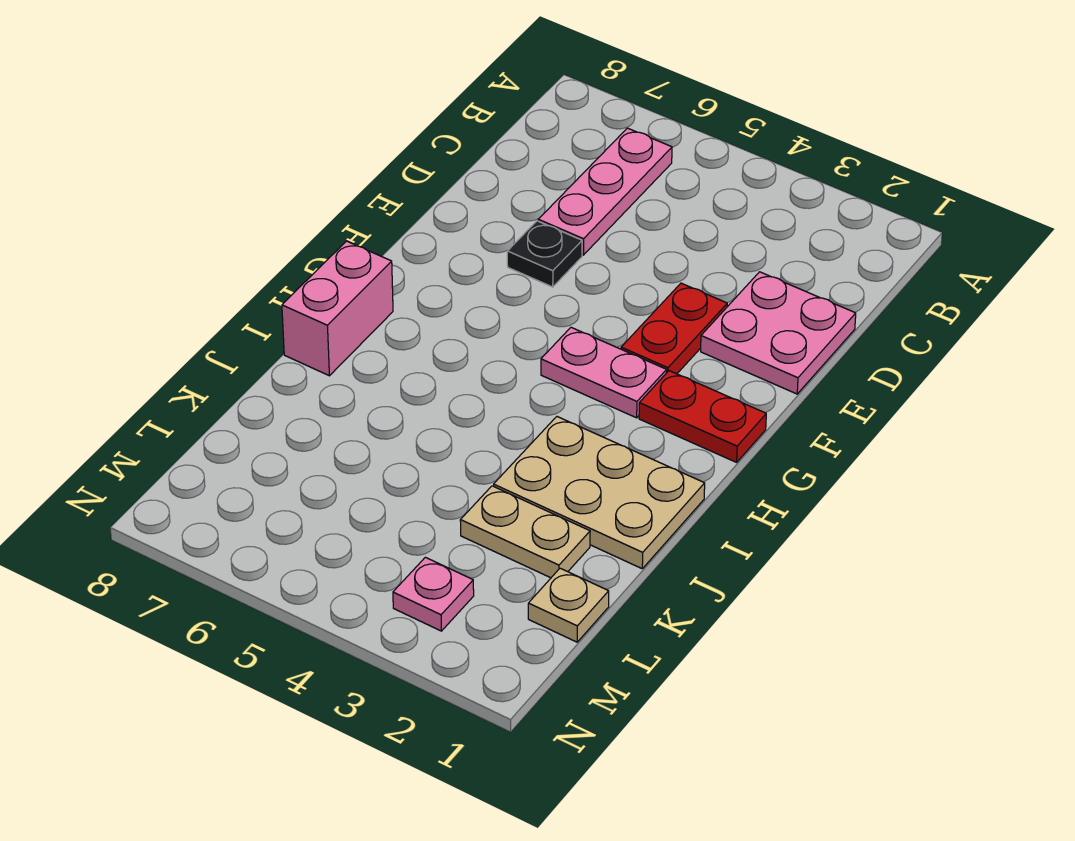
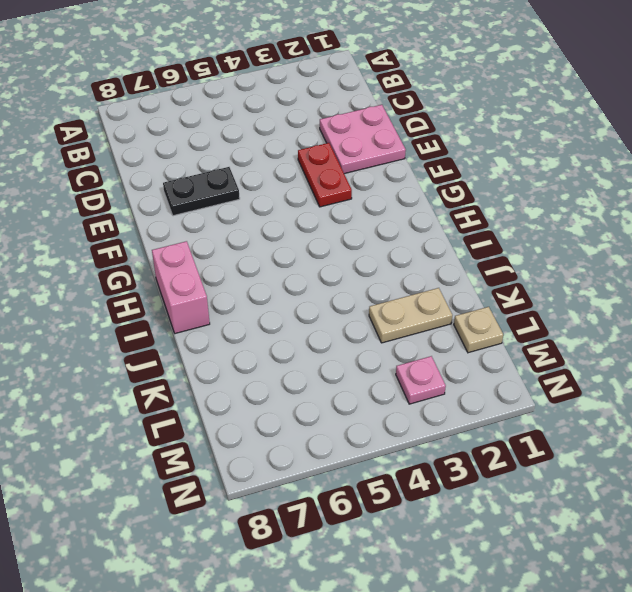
black plate E6:E7 level 1 -> black plate E6 level 1
none -> pink plate B6:D6 level 1
none -> red plate G1:G2 level 1

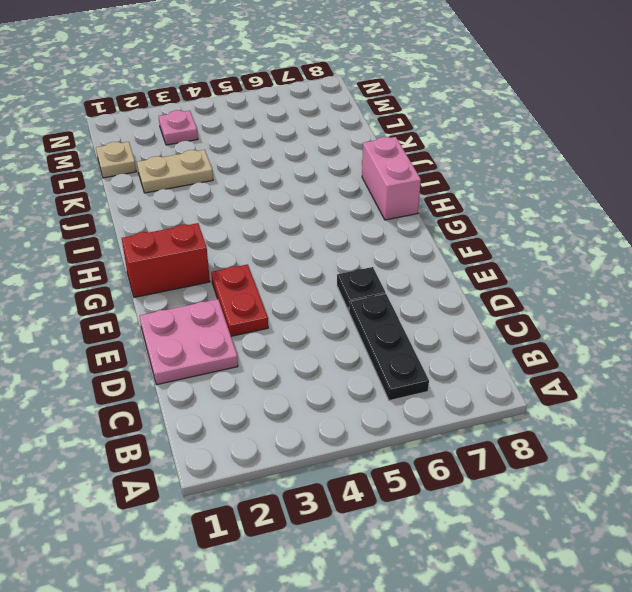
black plate B6:D6 level 1 -> pink plate B6:D6 level 1
red brick G1:G2 level 1 -> red plate G1:G2 level 1
none -> pink plate G3:G4 level 1
none -> tan plate I1:J3 level 1

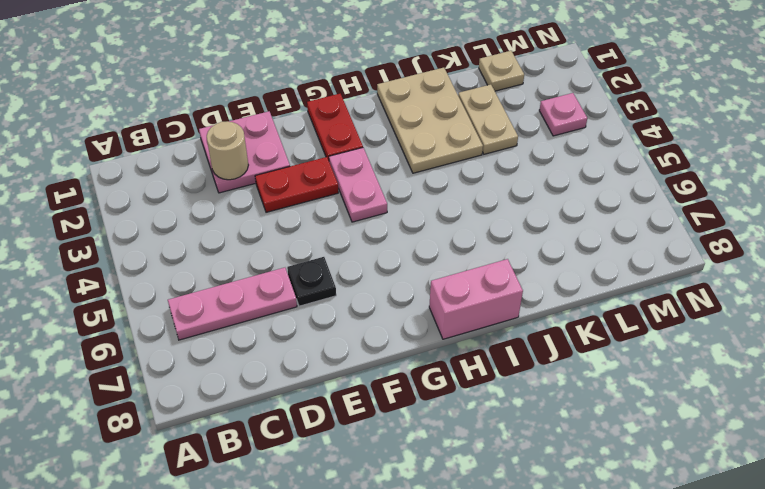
tan round brick D2 level 2 -> none

